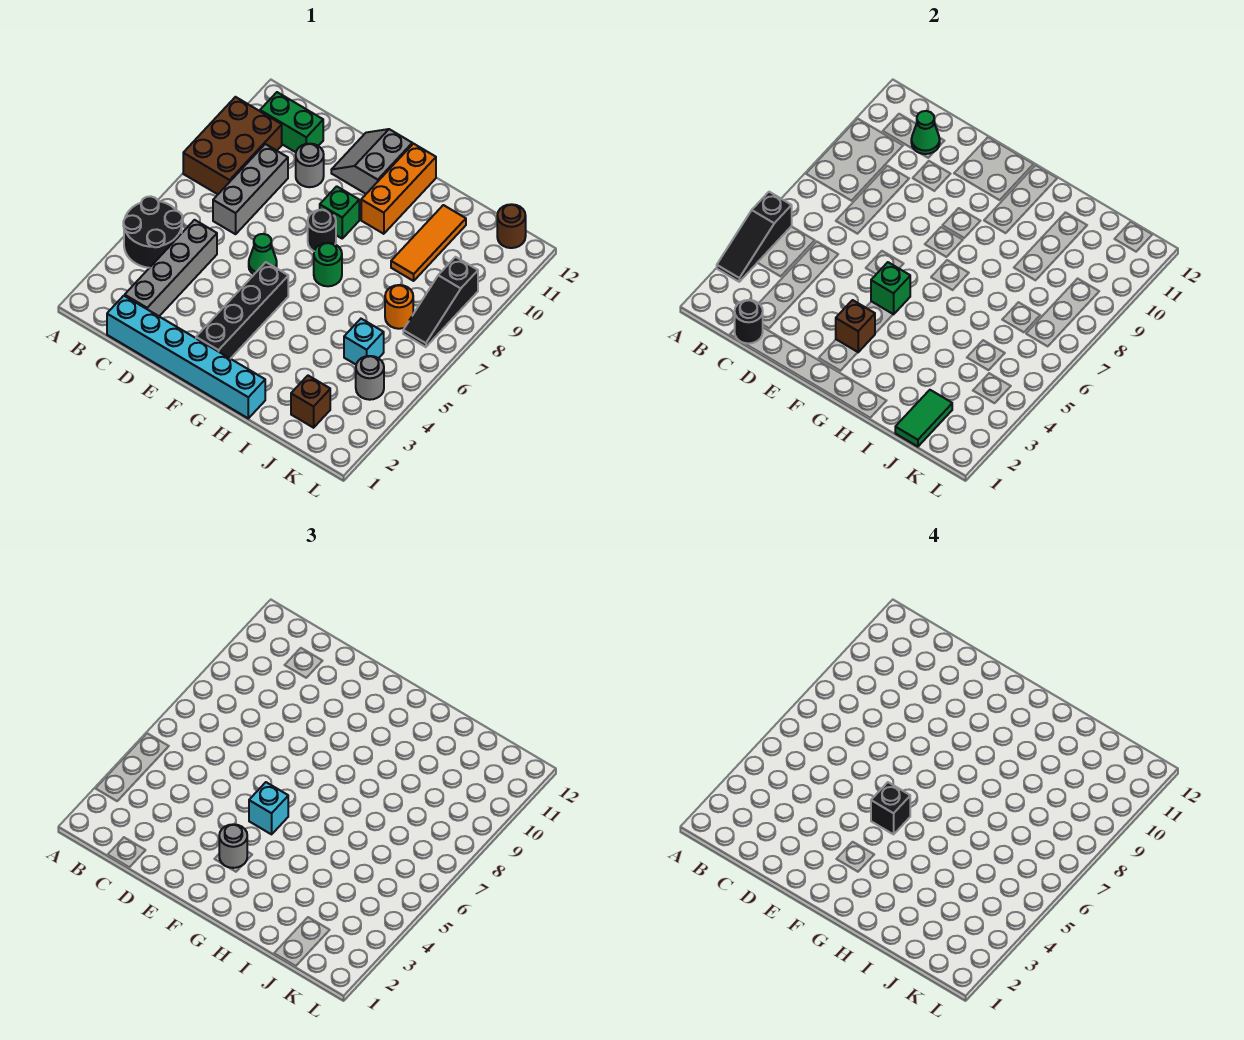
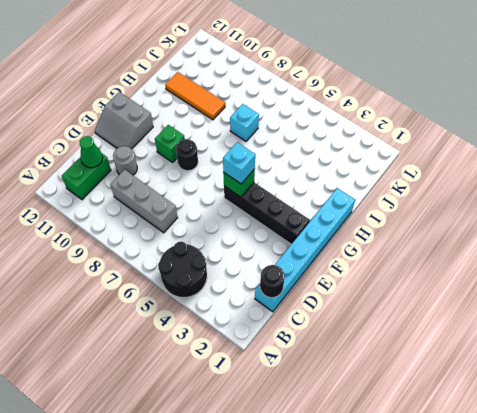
cyan brick I7 level 1 -> cyan brick J5 level 1
none -> brown brick A8:B10 level 1
none -> grey brick C2:C5 level 1
none -> green cone E6 level 1
none -> green round brick G7 level 1

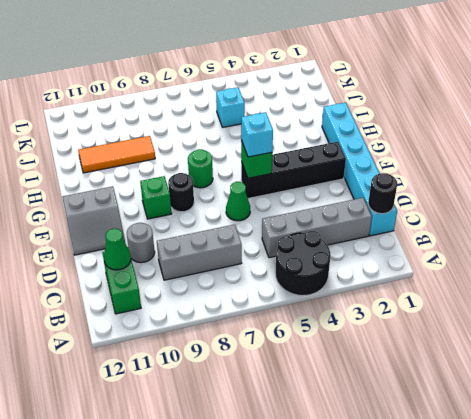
none -> brown brick A8:B10 level 1
none -> orange brick G10:G12 level 1
none -> brown brick J2 level 1
none -> orange round brick J7 level 1

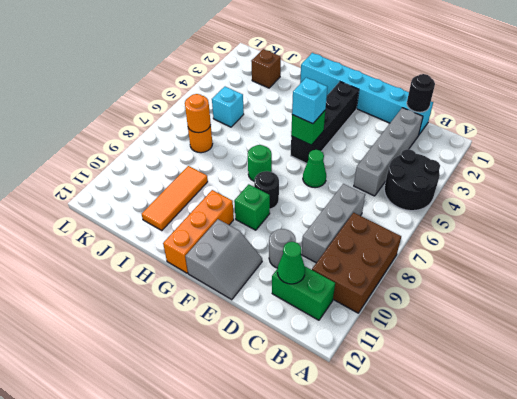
orange round brick J7 level 2 -> none
none -> grey round brick K4 level 1
none -> black slope K7:K9 level 1 top 9
none -> brown round brick K12 level 1
none -> black slope A3:A5 level 2 top 5

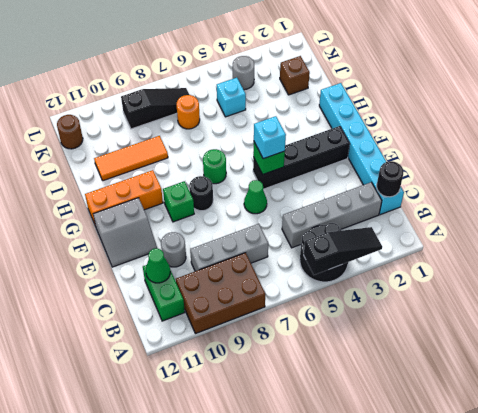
none -> brown brick F3 level 2
none -> green tile J1:J2 level 2
none -> grey round brick F3 level 3
none -> black brick F5 level 4

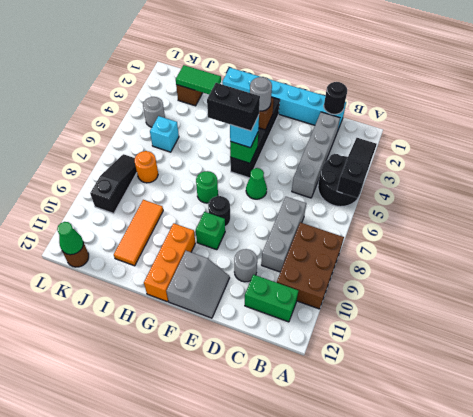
black brick F5:G5 level 4 -> black brick F5 level 4
green tile I2:J2 level 2 -> green tile J1:J2 level 2
green cone K12 level 2 -> green cone C11 level 2

